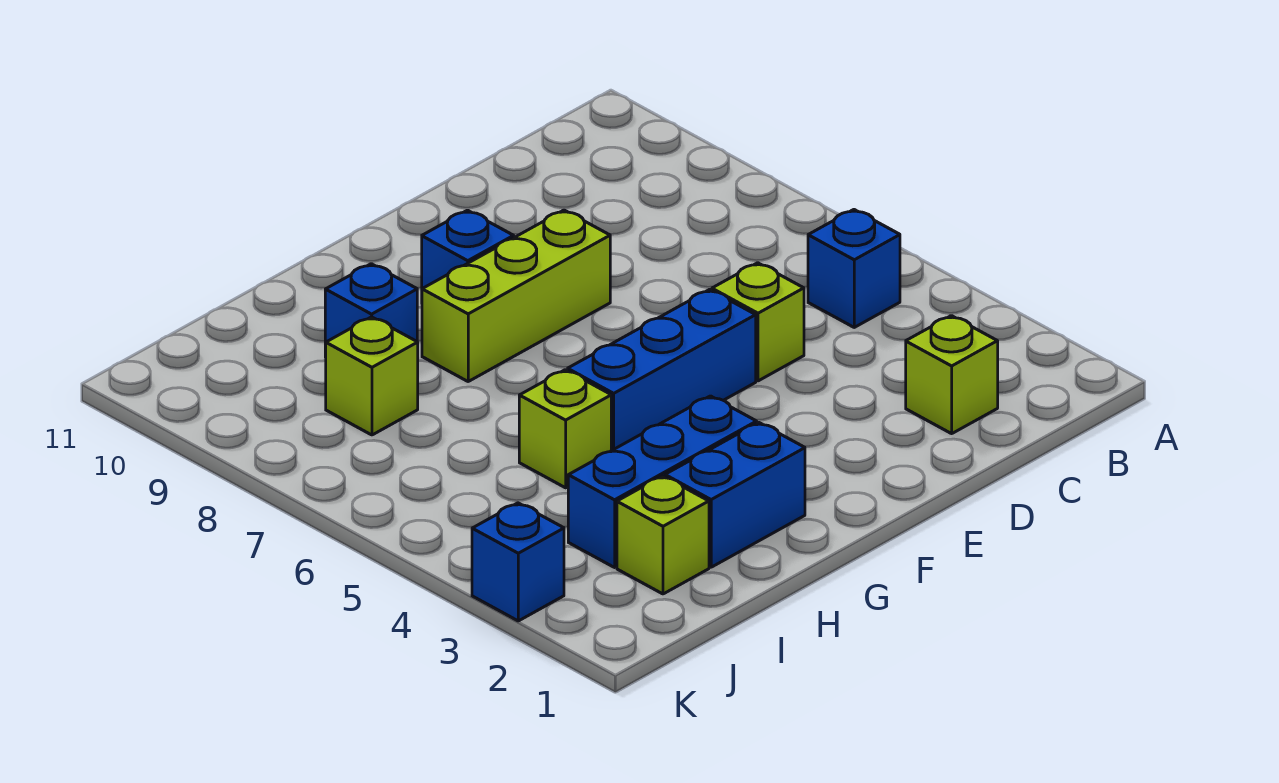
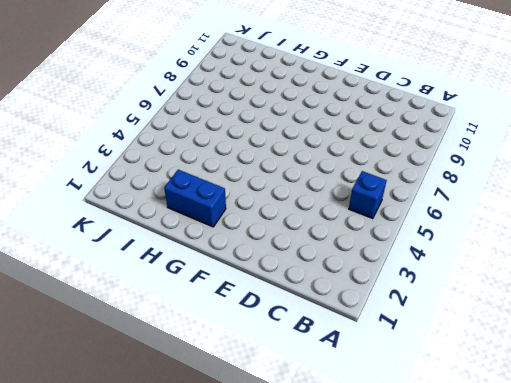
none -> lime brick C2 level 1
none -> lime brick D5 level 1
none -> blue brick E5:G5 level 1

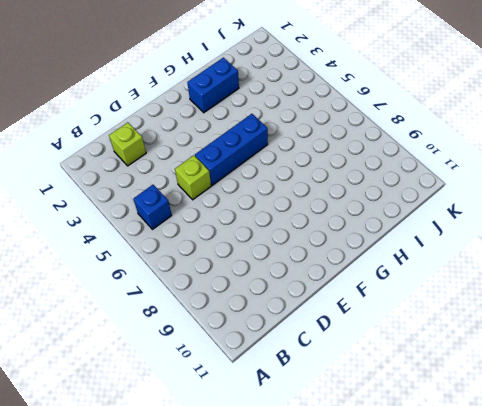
none -> lime brick E8:G8 level 1
none -> blue brick F9 level 1
none -> blue brick G3:I3 level 1

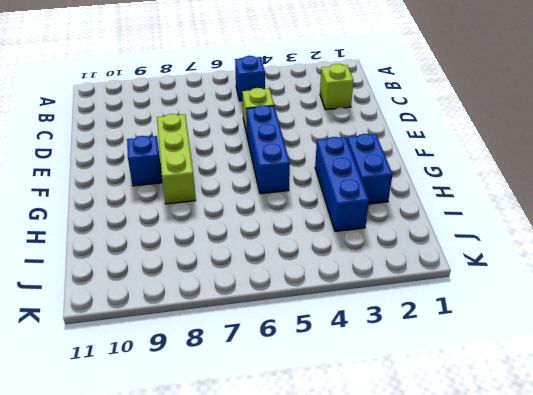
none -> lime brick H5 level 1
none -> blue brick H9 level 1
none -> lime brick I2 level 1

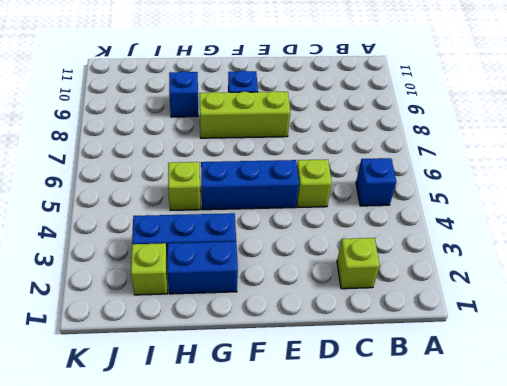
none -> lime brick I8 level 1
none -> blue brick K3 level 1

